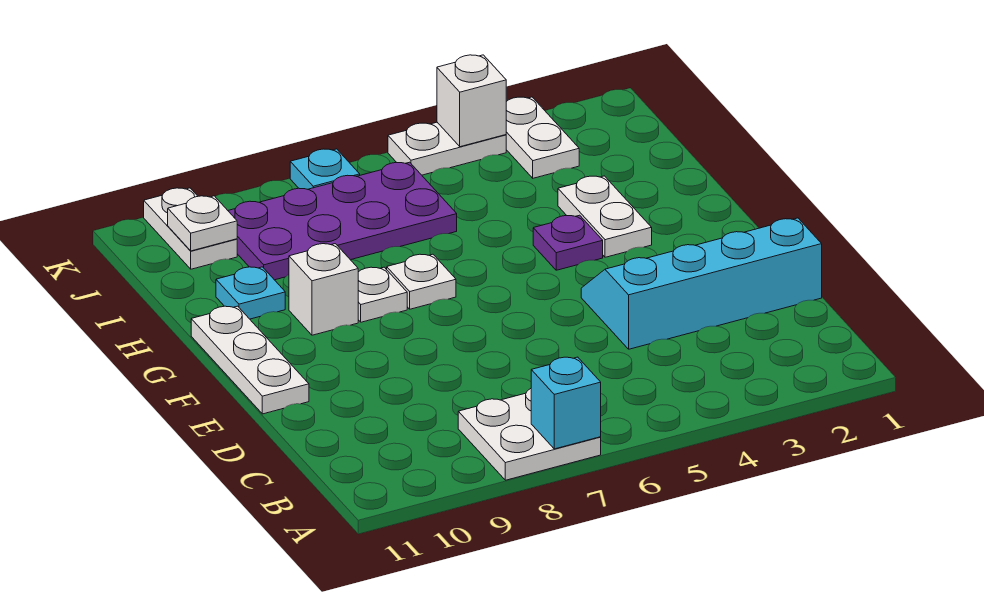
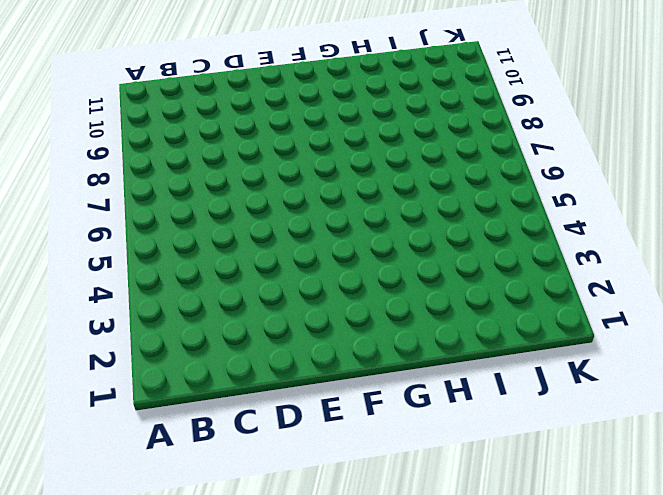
none -> white plate A7:B8 level 1
none -> cyan slope D1:E4 level 1 top D
none -> white plate E11:G11 level 1

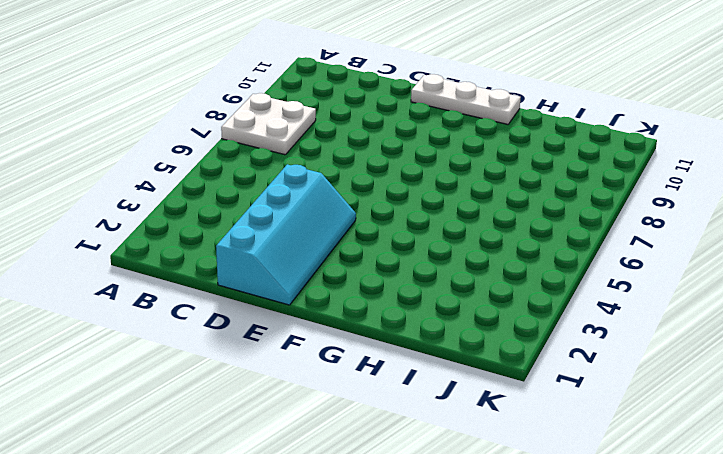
none -> white plate G3:H3 level 1
none -> purple plate G4 level 1
none -> white plate G7 level 1

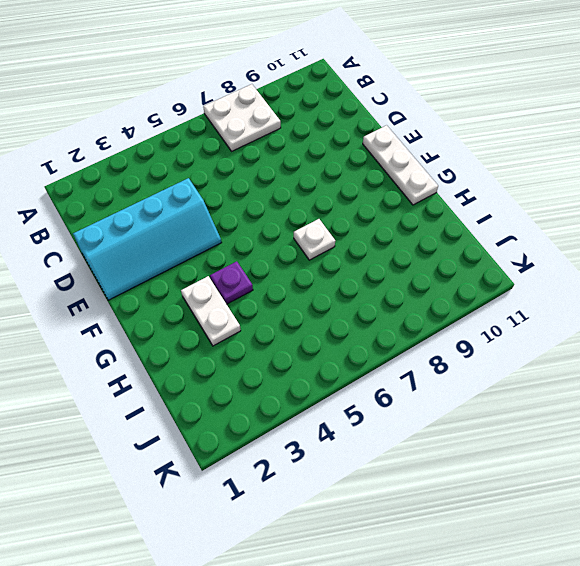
none -> white plate G8 level 1
none -> white brick G9 level 1
none -> cyan plate H10 level 1

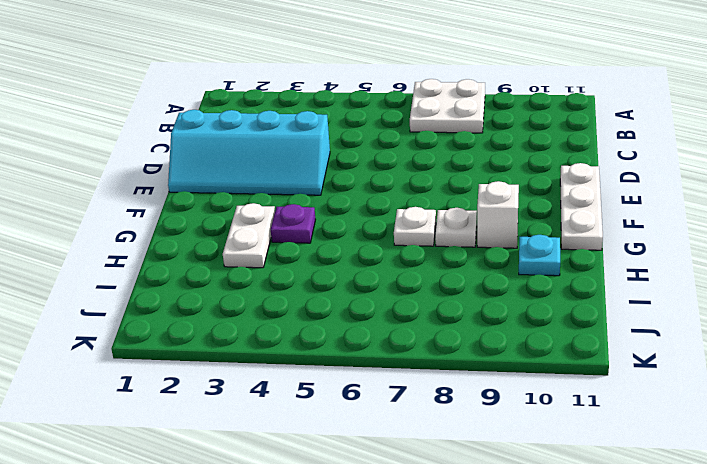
none -> purple plate I6:J9 level 1
none -> white plate J3:K3 level 1
none -> white plate J10:K10 level 1

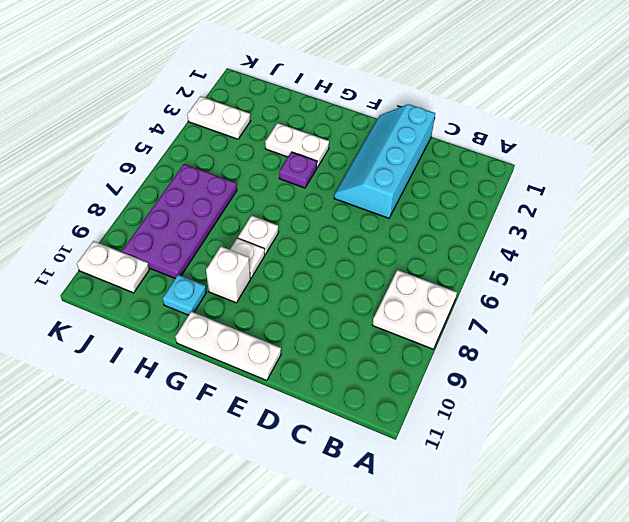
none -> white plate K4:K5 level 1
none -> cyan plate K7 level 1
none -> cyan brick A7 level 2

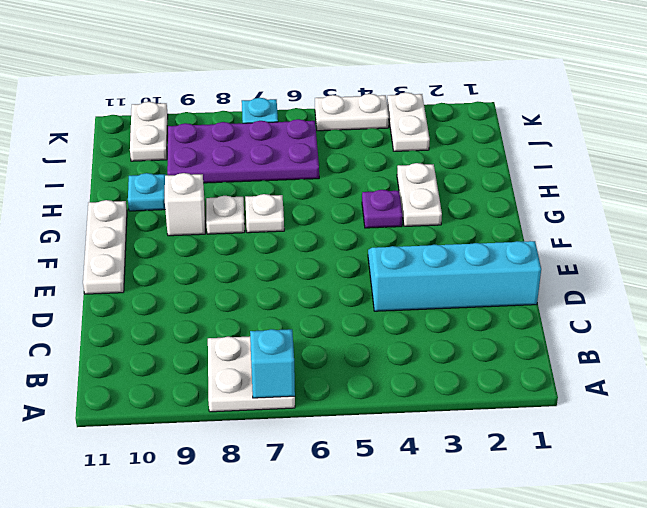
none -> white plate J10 level 2
none -> white brick K4 level 2

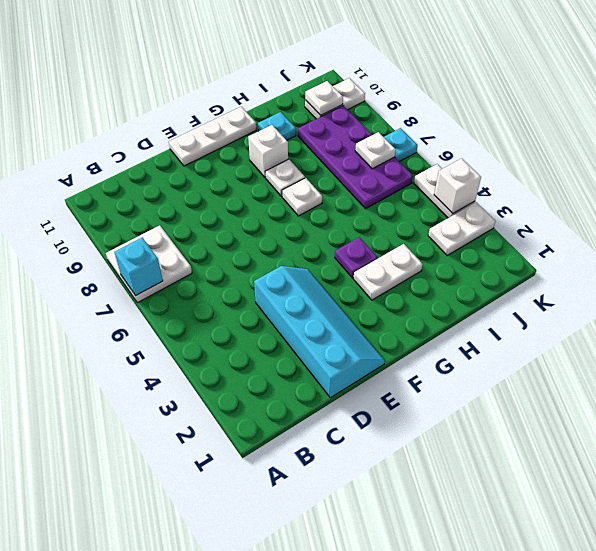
white plate J7 level 2 -> none

